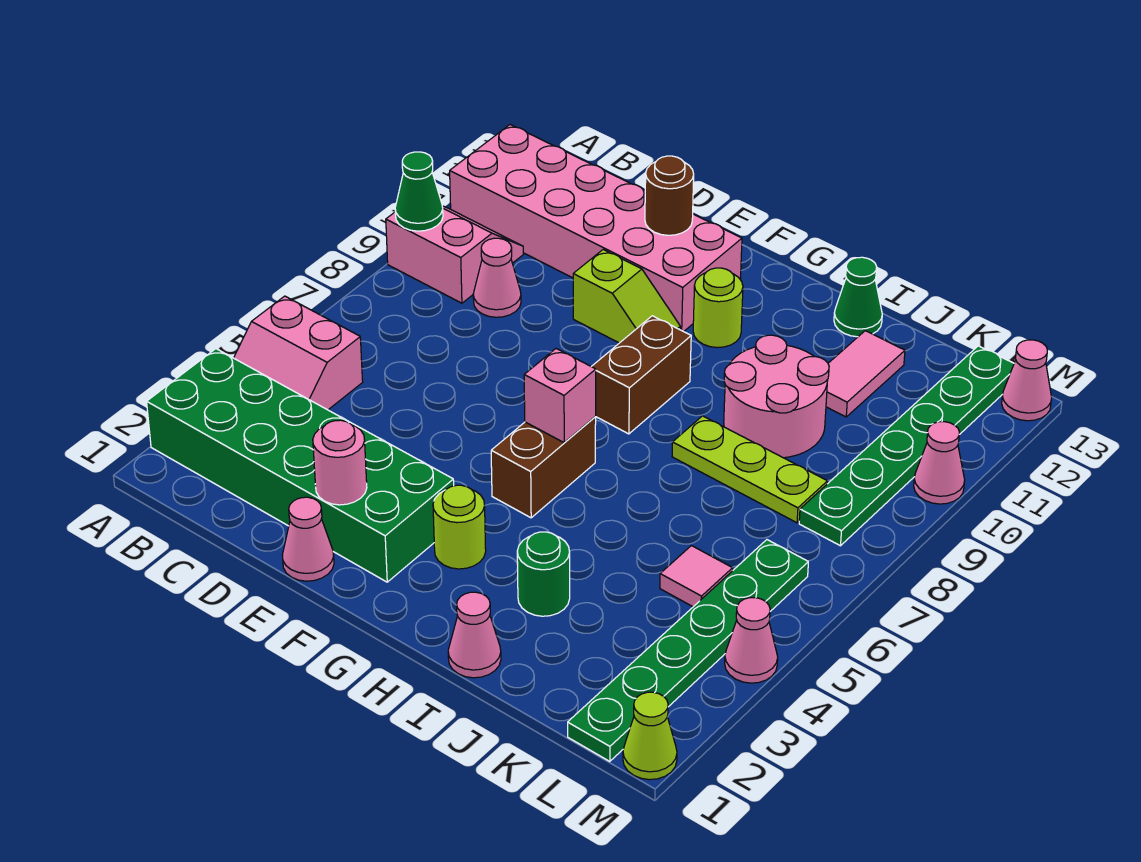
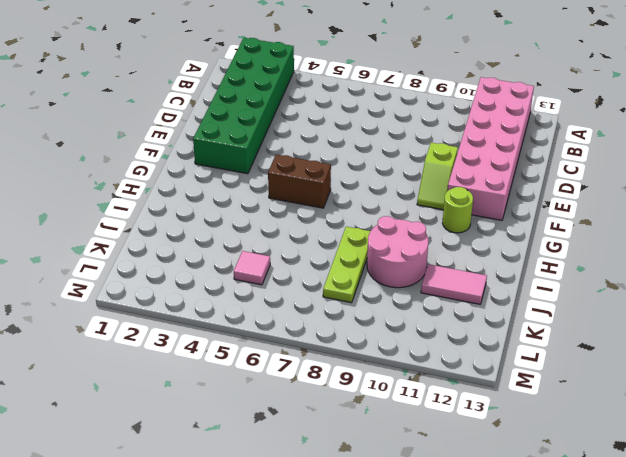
none -> pink slope A4:B5 level 1 top 5
none -> pink slope A9:B10 level 1 top 9
none -> pink cone C9 level 1

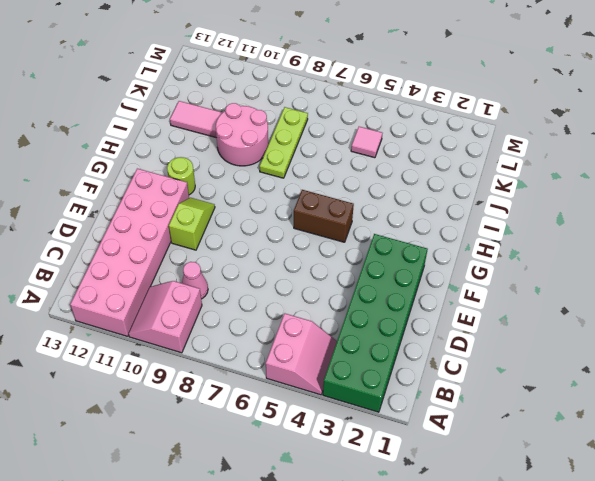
none -> pink cone E1 level 1
none -> lime round brick G3 level 1
none -> brown brick G8:G9 level 1

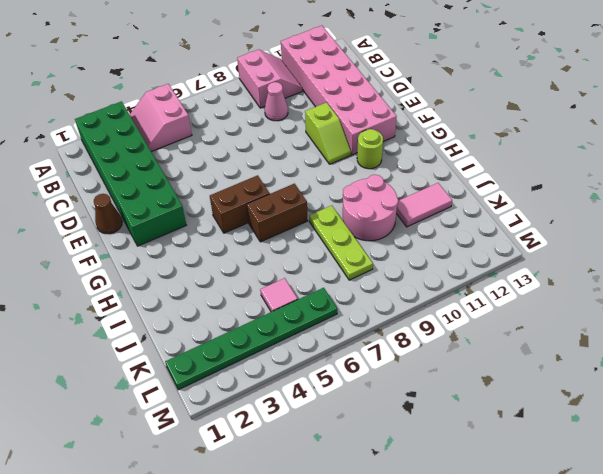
brown cone E1 level 1 -> pink cone E1 level 1
brown brick H6:H7 level 1 -> brown brick G8:G9 level 1
none -> lime round brick G3 level 1
none -> pink cone I1 level 1
none -> green round brick I3 level 1

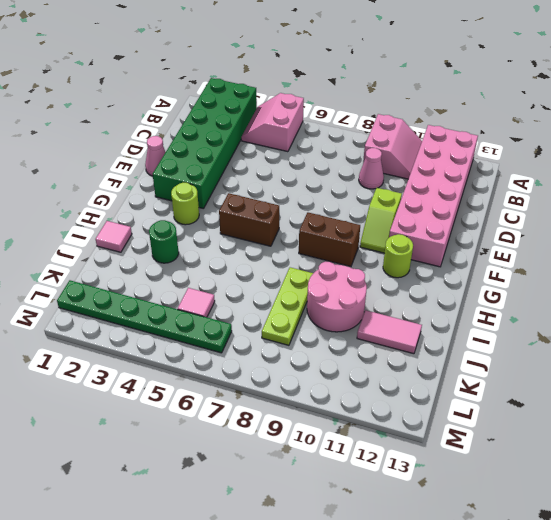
pink tile I1 level 1 -> pink cone I1 level 1
none -> green cone I13 level 1
none -> green plate L8:L13 level 1
none -> lime cone M1 level 1

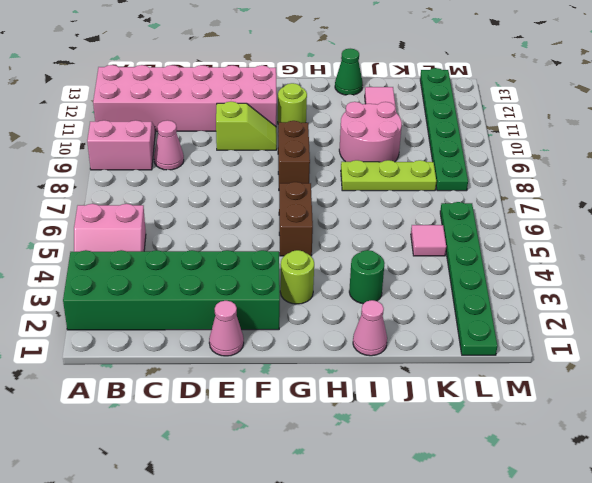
none -> lime cone M1 level 1
none -> pink cone M4 level 1
none -> pink cone M10 level 1

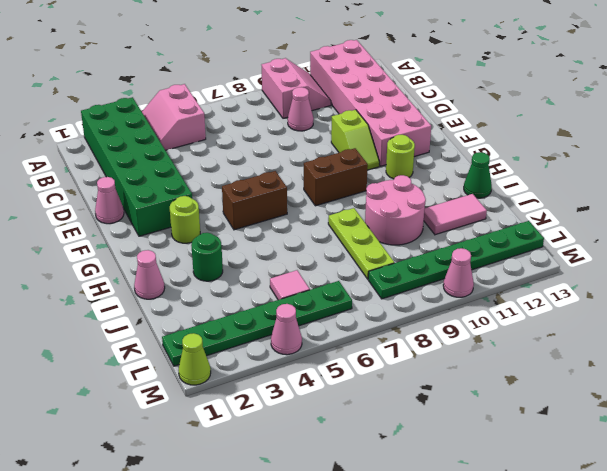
none -> pink cone M13 level 1
none -> green cone A9 level 2
none -> pink round brick E2 level 2

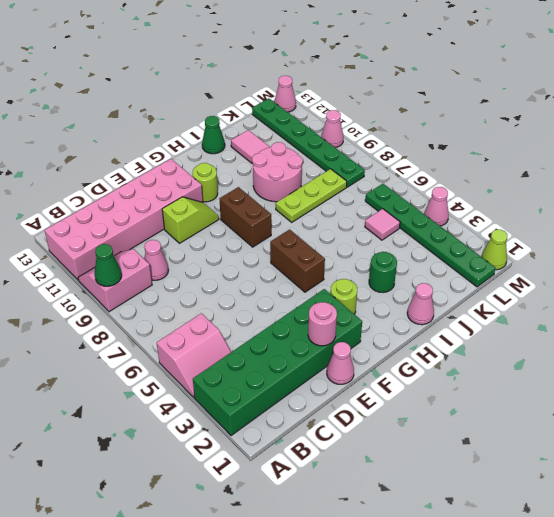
none -> brown round brick E12 level 2
none -> pink brick G6 level 2

